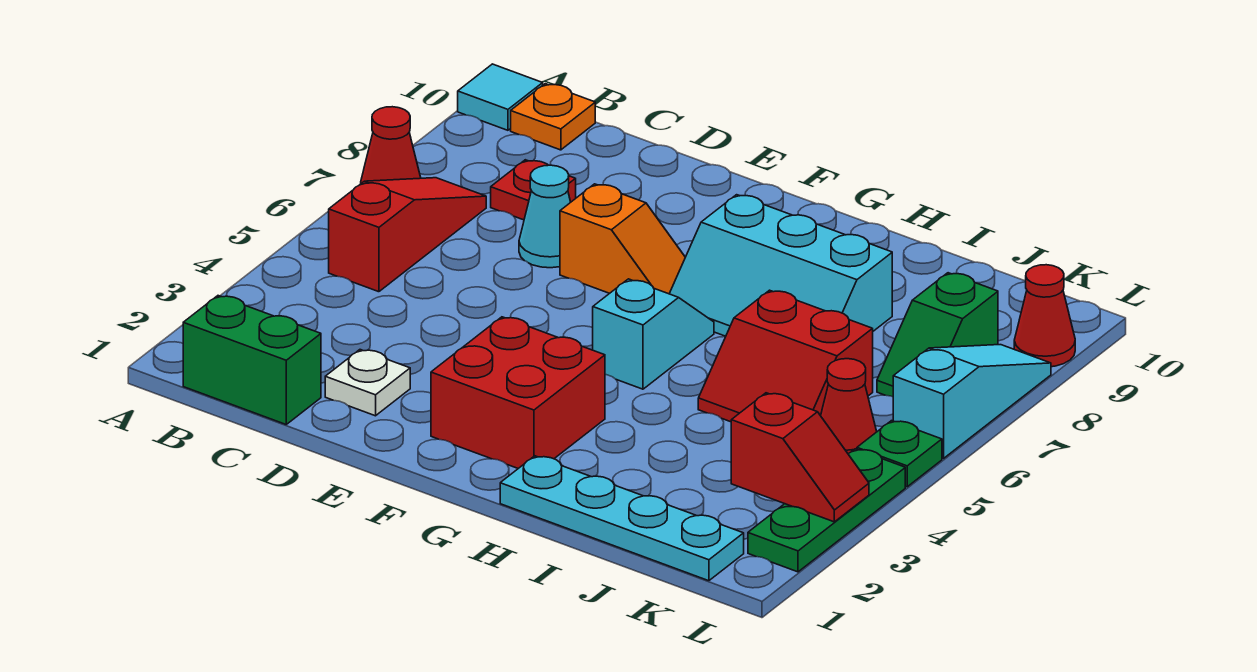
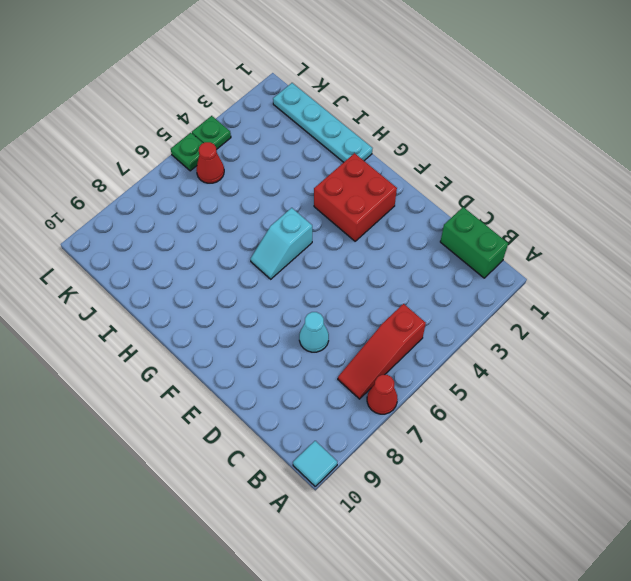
green plate L4 level 1 -> green plate L2:L4 level 1
none -> orange plate B10 level 1
none -> red plate C8 level 1
none -> white plate D2 level 1

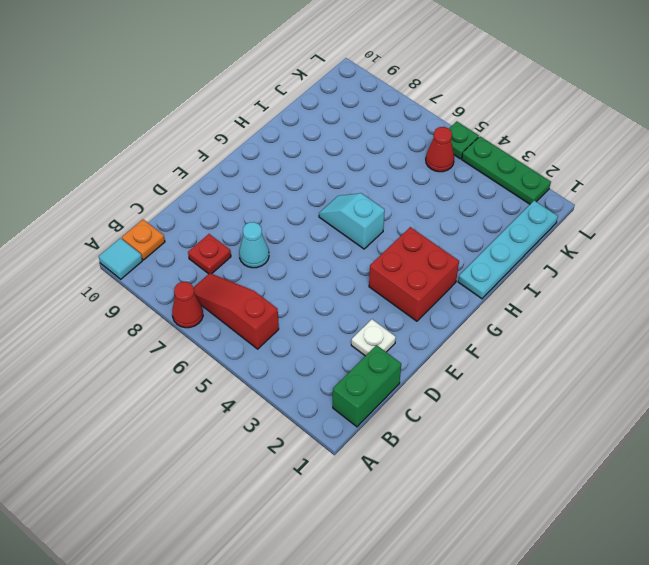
none -> orange slope E7:F7 level 1 top E
none -> cyan slope G7:I8 level 1 top 8
none -> red slope I5:J6 level 1 top 6

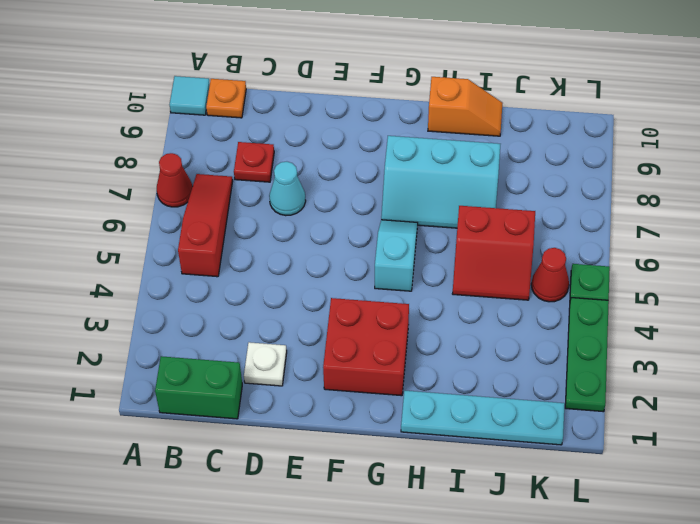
orange slope H10:I10 level 1 top H -> orange slope E7:F7 level 1 top E
none -> green slope K7:K8 level 1 top 8
none -> cyan slope L6:L8 level 1 top 6
none -> red cone L9 level 1

